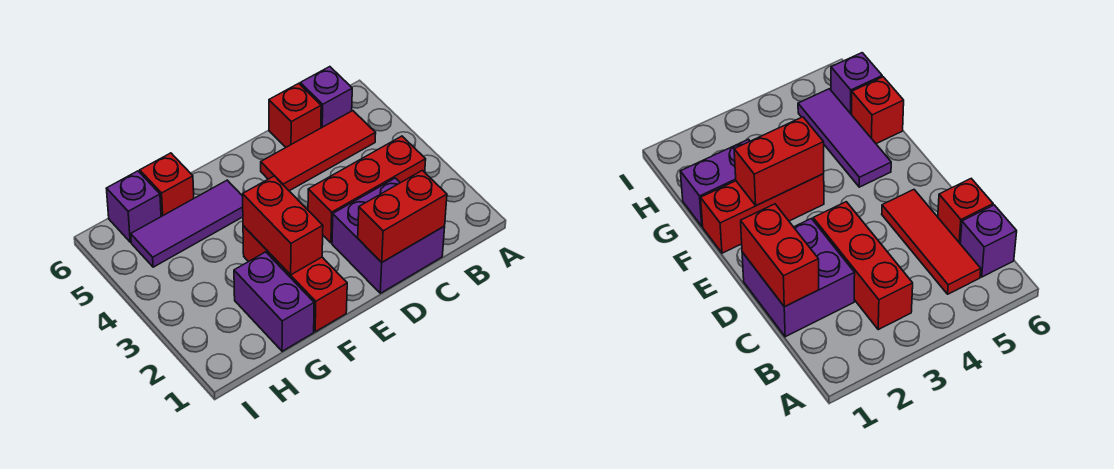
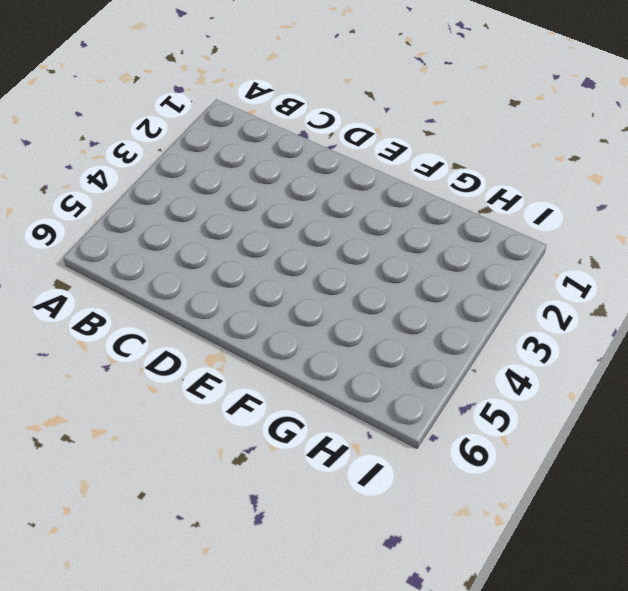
none -> red brick B3:D3 level 1
none -> red tile B5:D5 level 1
none -> purple brick B6 level 1

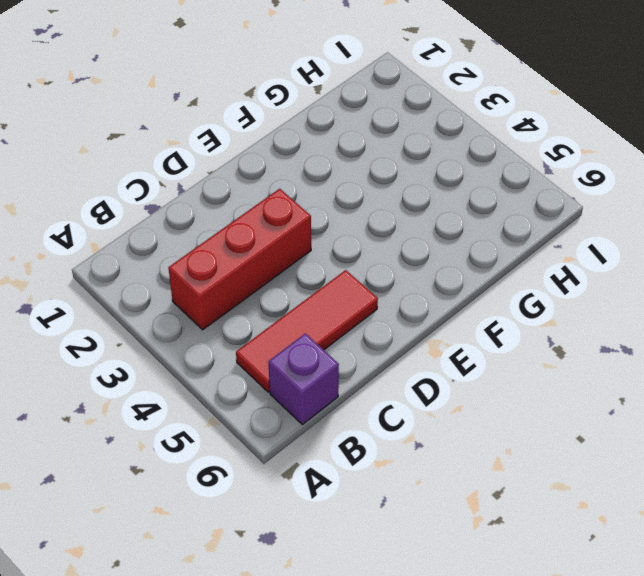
none -> purple brick C1:D2 level 1
none -> red brick C6 level 1
none -> red brick F1:F3 level 1

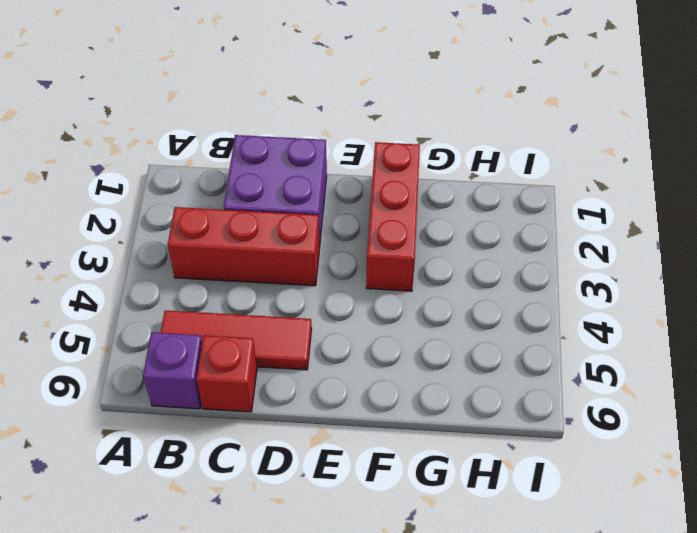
none -> purple tile F5:H5 level 1
none -> purple brick G1:G2 level 1
none -> red brick G6 level 1

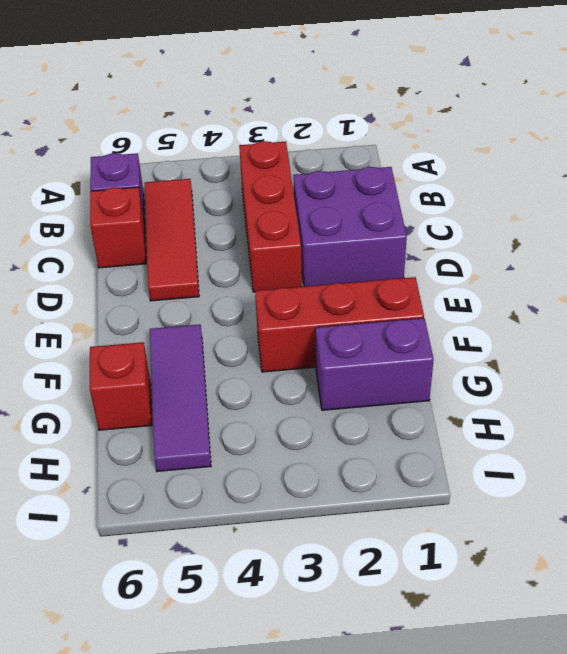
none -> purple brick H6 level 1
none -> red brick C1:D1 level 2
none -> red brick F2:F3 level 2

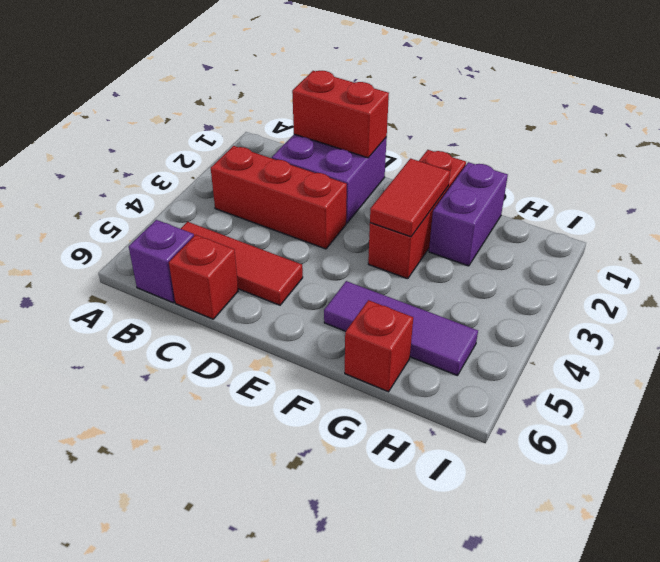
red tile F2:F3 level 2 -> red brick F2:F3 level 2
none -> purple brick H6 level 1

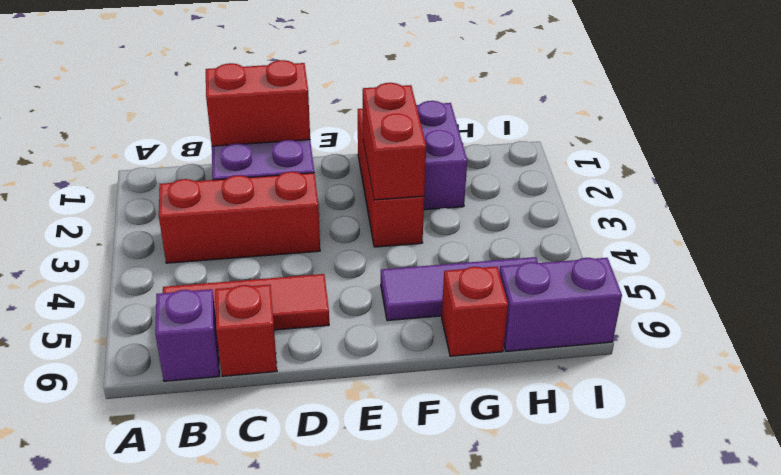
purple brick H6:I6 level 1 -> purple brick H6 level 1

